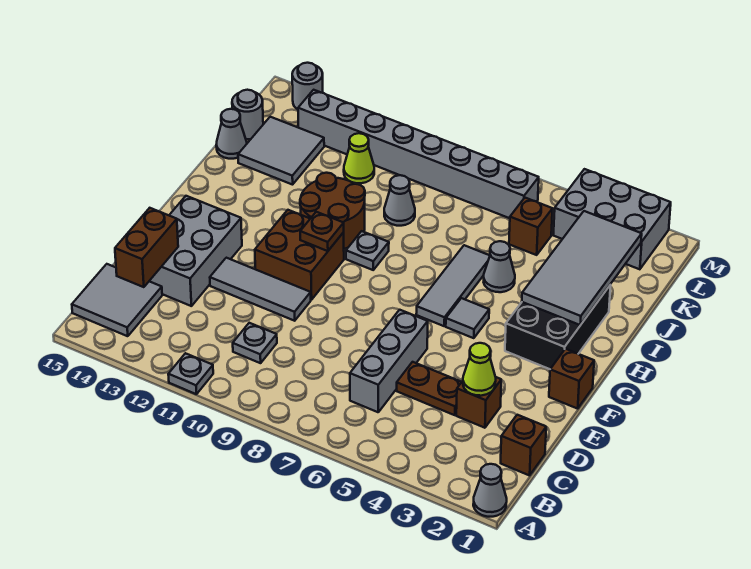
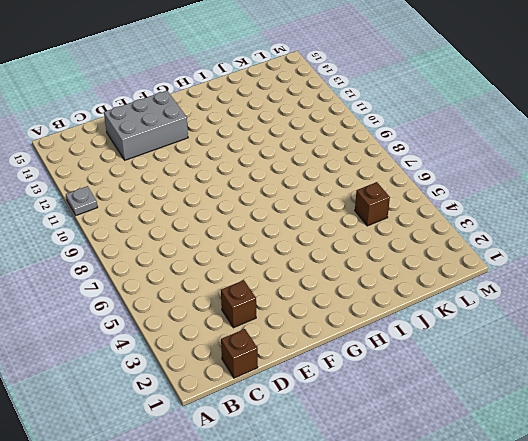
none -> grey cone A1 level 1
none -> grey tile B14:C15 level 1
none -> grey brick C6:E6 level 1
none -> grey plate C10 level 1

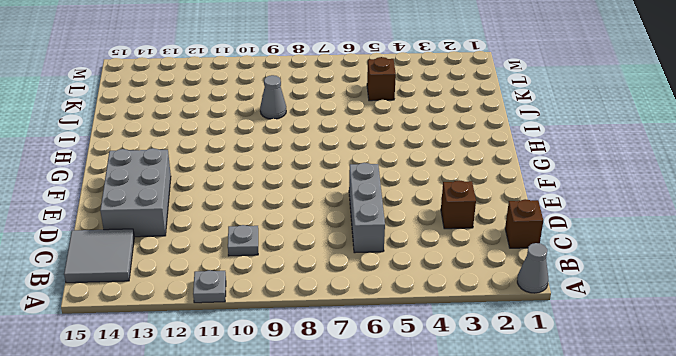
none -> brown plate D4:D5 level 1
none -> grey tile E10:E12 level 1
none -> brown brick F1 level 1
none -> brown brick F10:G11 level 1

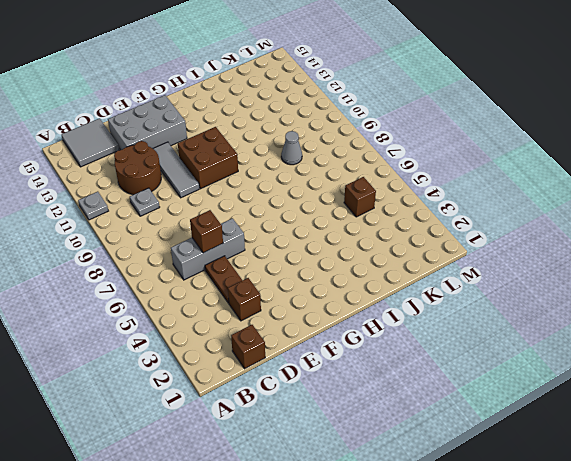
brown round brick C11:D12 level 1 -> brown round brick H10:I11 level 1
brown brick D6 level 2 -> brown brick F1 level 1
none -> grey cone A1 level 1
none -> black brick G2:I3 level 1
none -> grey tile G5 level 1
none -> grey tile G6:I6 level 1

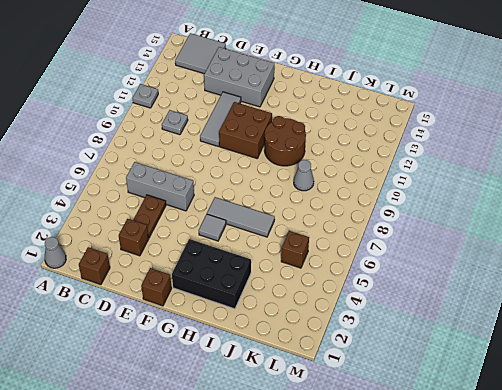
none -> grey plate H9 level 1
none -> grey cone I5 level 1
none -> grey tile J13:K14 level 1
none -> grey cone J15 level 1

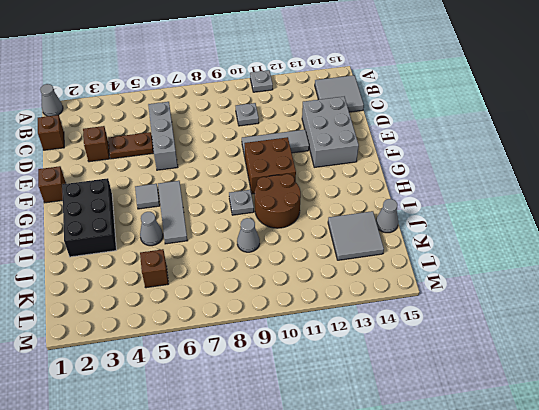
none -> lime cone K11 level 1
none -> grey round brick K15 level 1
none -> grey brick L2:M4 level 1
none -> grey brick L6:L13 level 1

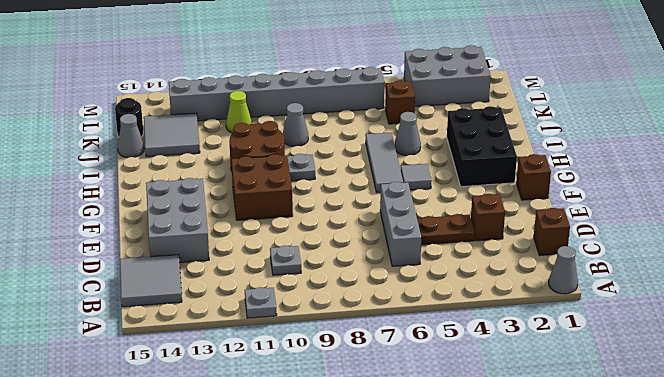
black round brick K15 level 1 -> grey round brick K15 level 1
none -> grey tile E10:E12 level 1
none -> grey round brick M14 level 1
none -> brown brick C14:D14 level 2
none -> lime cone D3 level 2

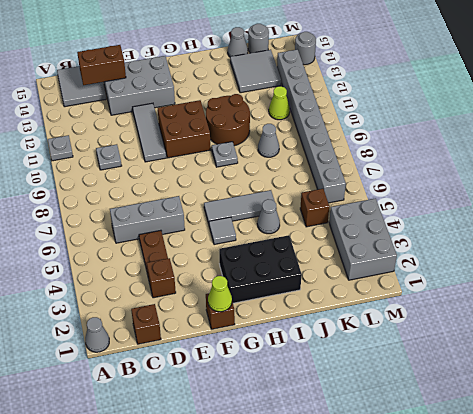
lime cone F1 level 2 -> lime cone D3 level 2
none -> brown plate G10 level 2
none -> grey tile H2:K3 level 2

